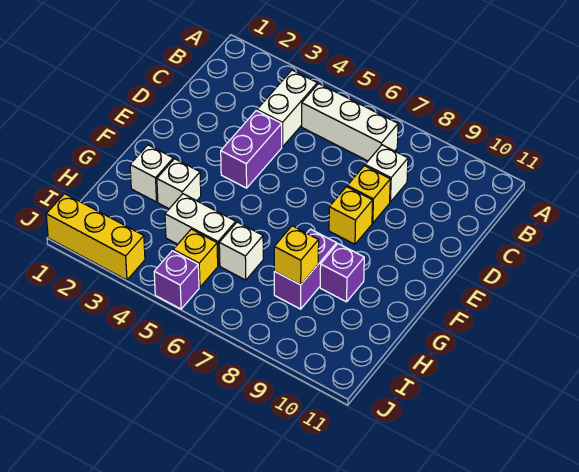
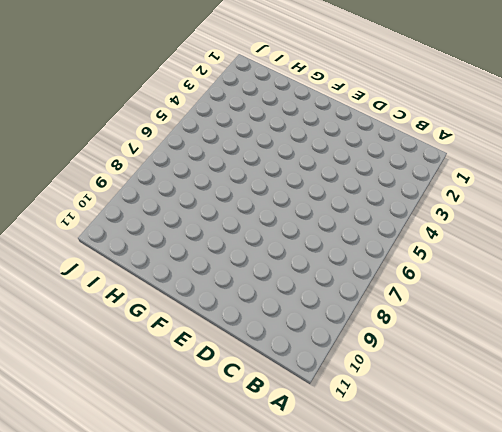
none -> white brick B4:C4 level 1
none -> white brick B5:B7 level 1
none -> white brick C8 level 1

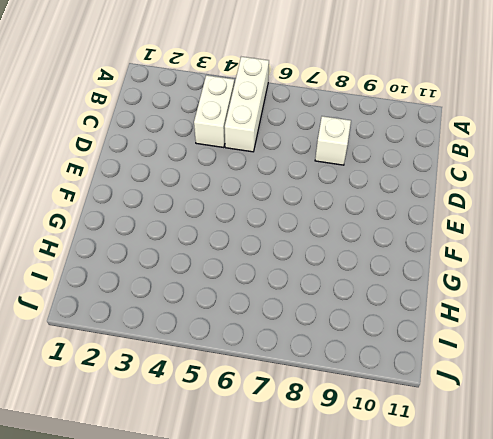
white brick A5:C5 level 1 -> white brick B5:B7 level 1
none -> purple brick D4:E4 level 1
none -> yellow brick D8 level 1
none -> yellow brick E8 level 1

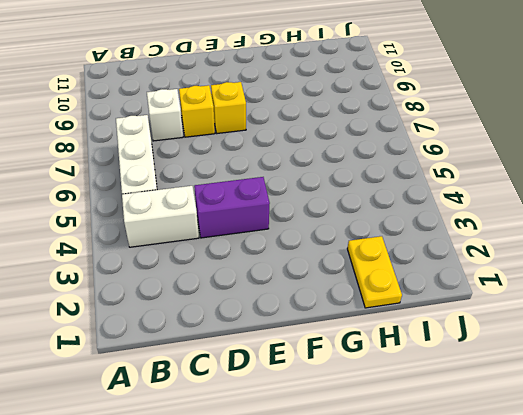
yellow plate H1:H2 level 1 -> none
none -> white brick G2 level 1
none -> white brick G3 level 1
none -> purple brick G8:H8 level 1

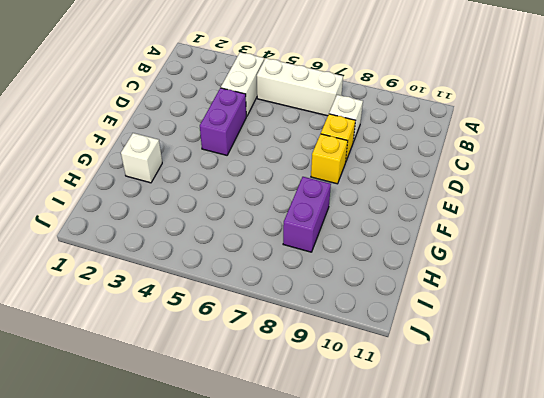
none -> white brick G3 level 1
none -> purple brick G9 level 1
none -> white brick H4:H5 level 1

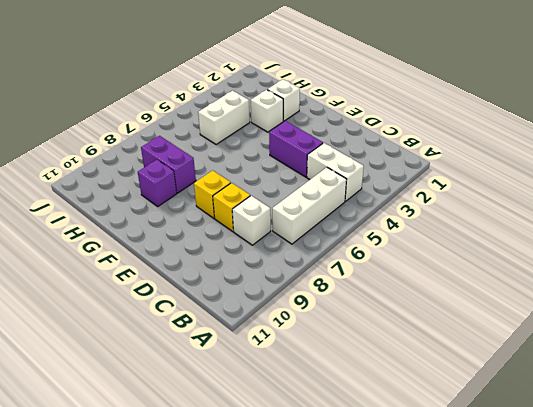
none -> white brick H6 level 1
none -> yellow brick I5 level 1
none -> yellow brick J1:J3 level 1

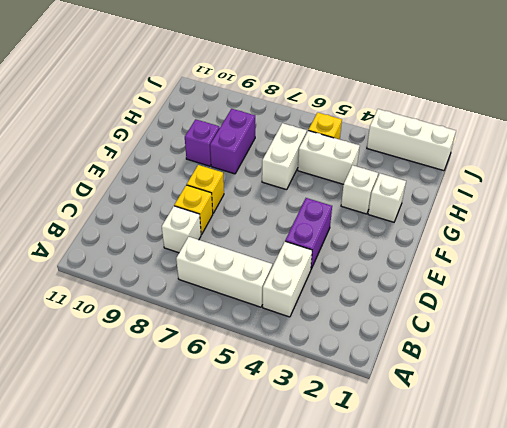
white brick G6:H6 level 1 -> white brick H6 level 1
white brick J1:J3 level 1 -> yellow brick J1:J3 level 1
none -> purple brick J5 level 1
none -> yellow brick H8 level 2

